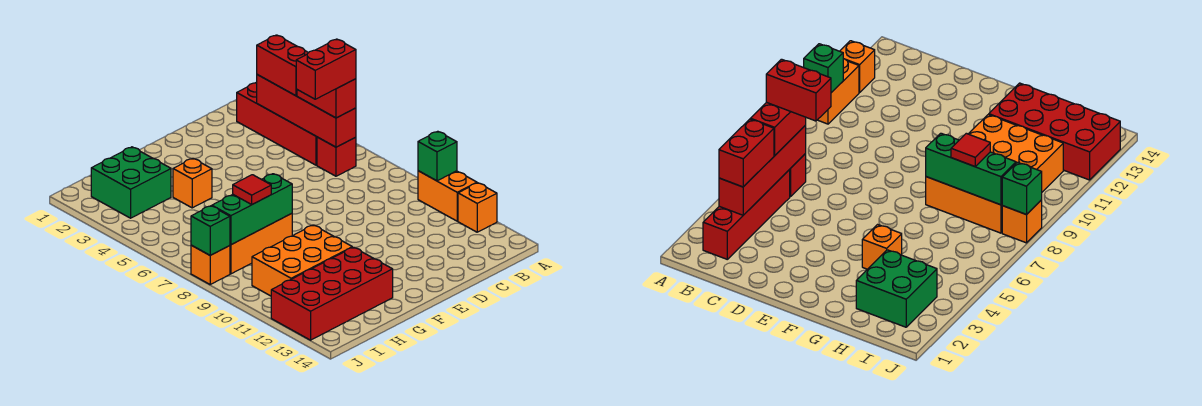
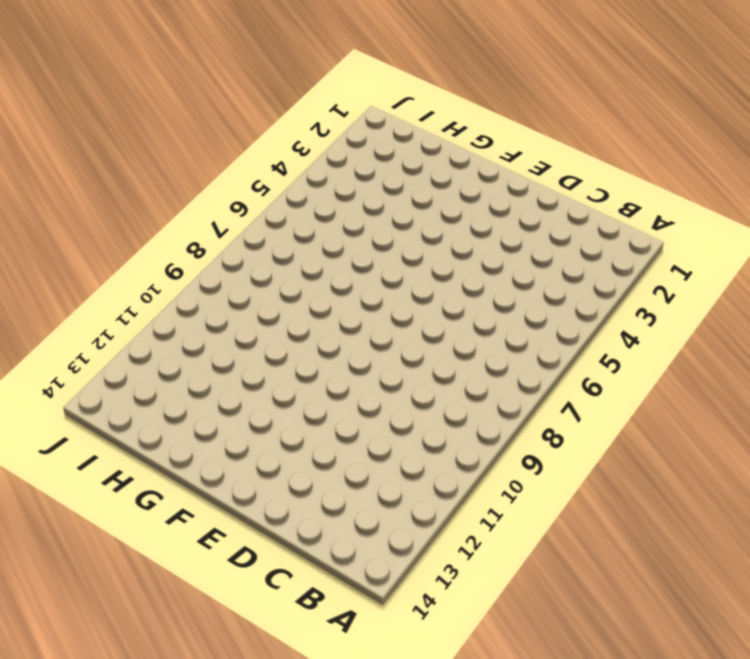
none -> orange brick A10:A11 level 1
none -> orange brick A12 level 1
none -> red brick B2:B5 level 1

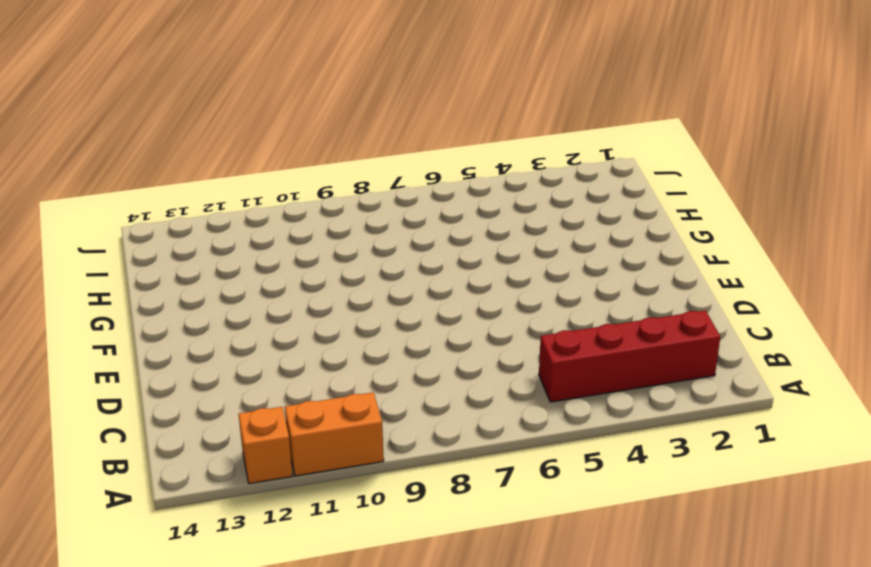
none -> red brick B6 level 1
none -> orange brick G4 level 1
none -> orange brick G8:I8 level 1

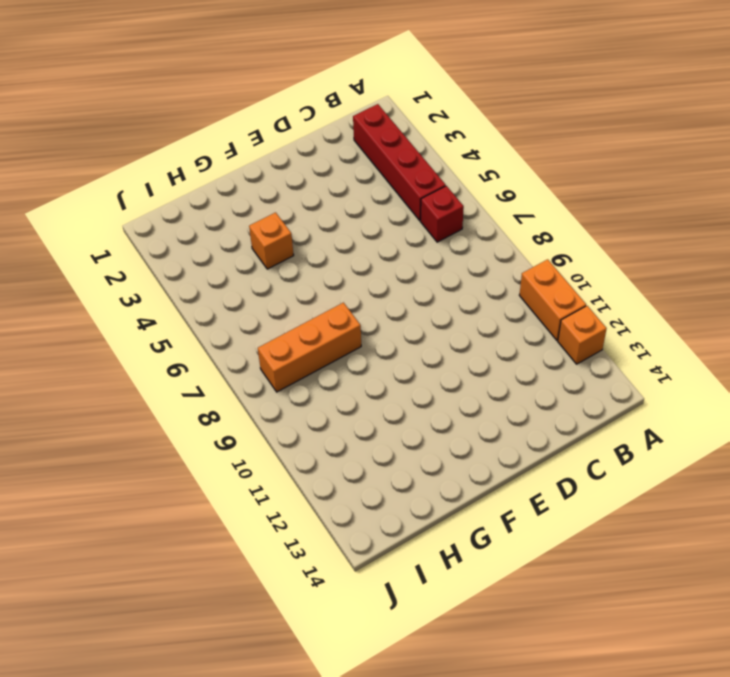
none -> orange brick G10:I11 level 1
none -> red brick G12:J13 level 1
none -> green brick H2:I3 level 1

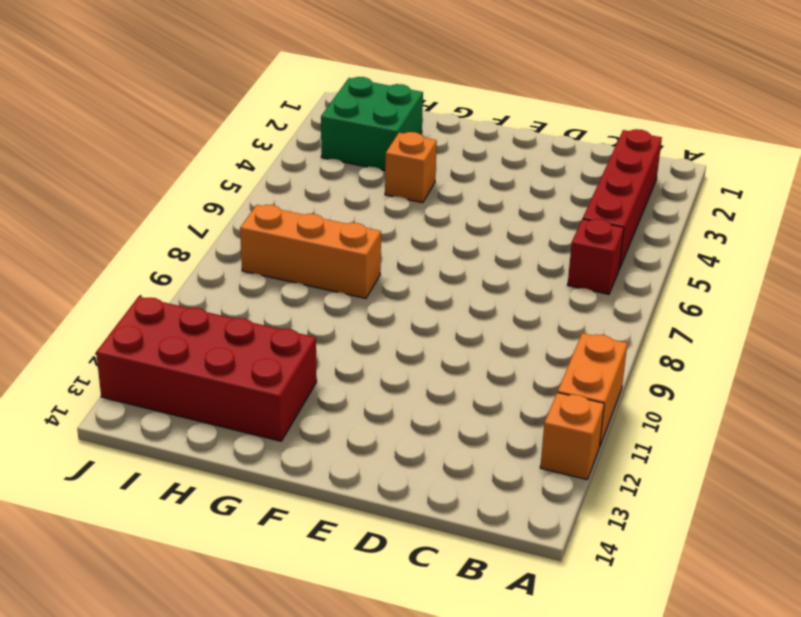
none -> orange brick G10:I11 level 1
none -> orange brick J8 level 1
none -> green brick A10 level 2

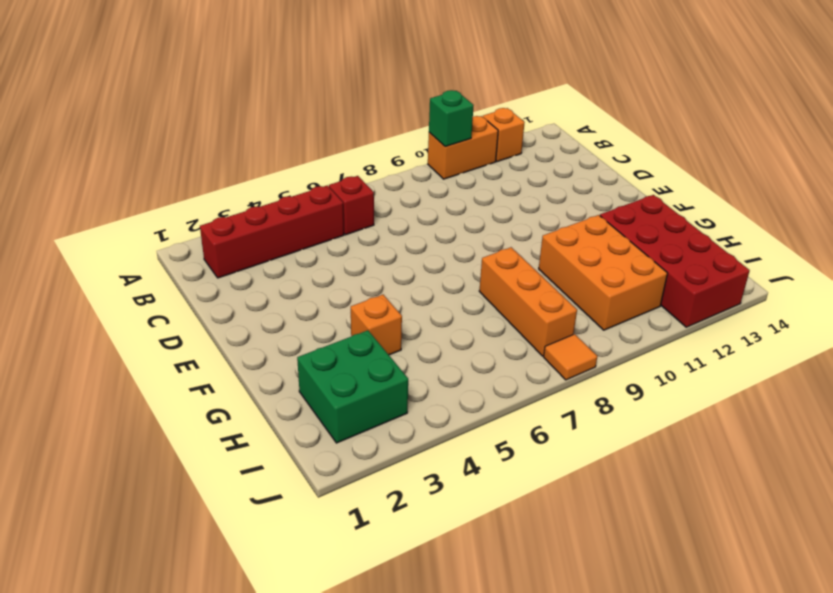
orange tile J8 level 1 -> orange brick J8 level 1
none -> red brick B3:B6 level 2
none -> green brick G8:I8 level 2
none -> green brick J8 level 2

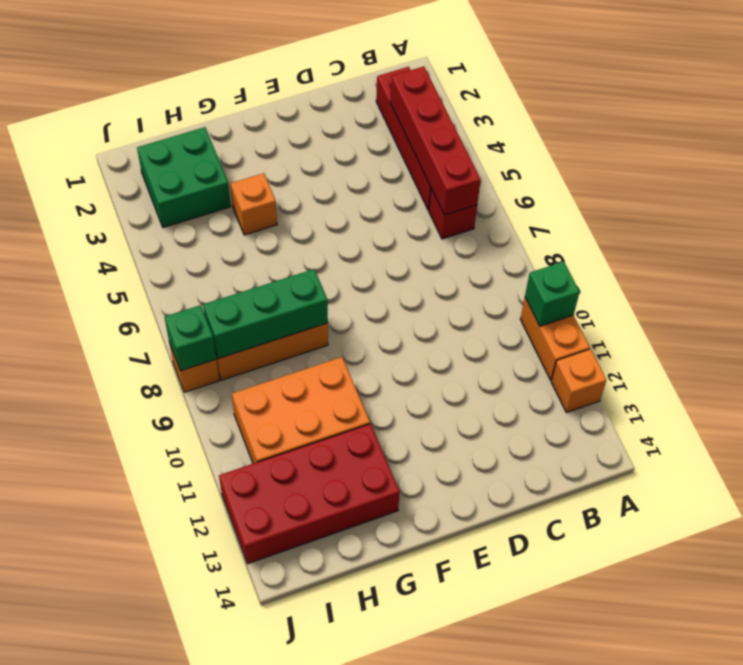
none -> red brick B3:B4 level 3
none -> red brick B5:B6 level 3
none -> red tile H8 level 3

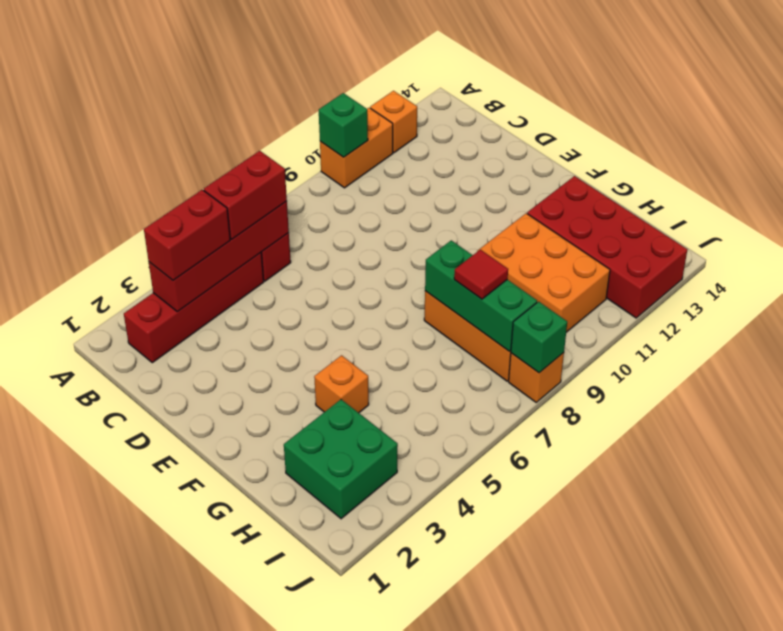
none -> red brick B6:C6 level 4

